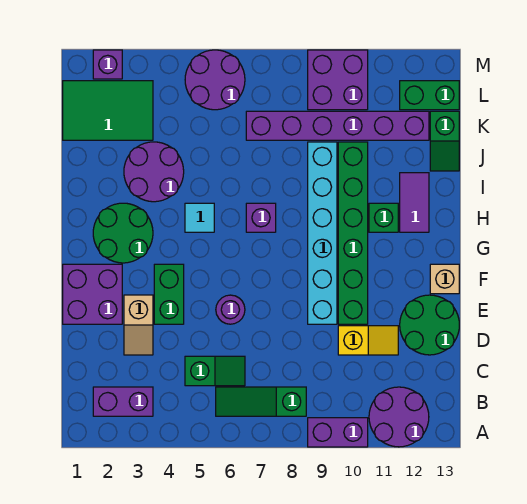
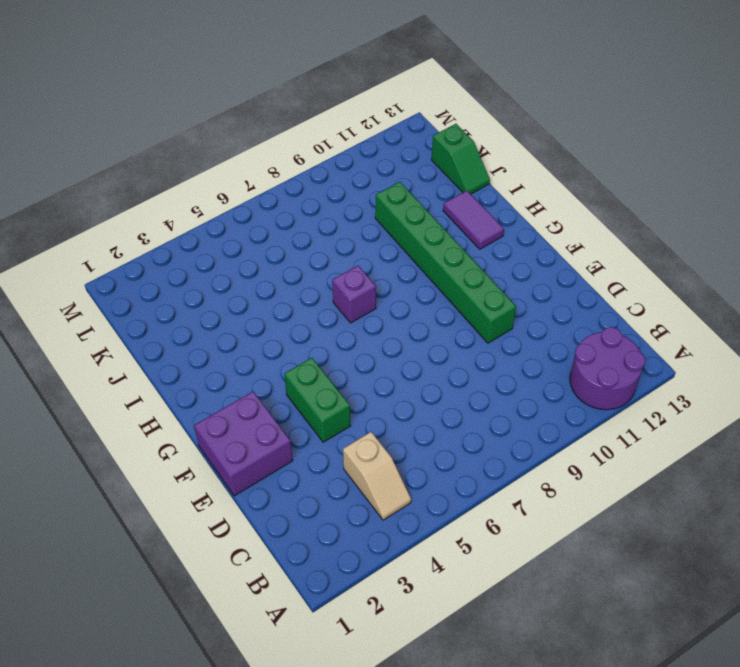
tan slope B4:C4 level 1 top C -> tan slope D3:E3 level 1 top E
none -> purple brick A9:A10 level 1
none -> purple brick B2:B3 level 1
none -> green slope B6:B8 level 1 top 8

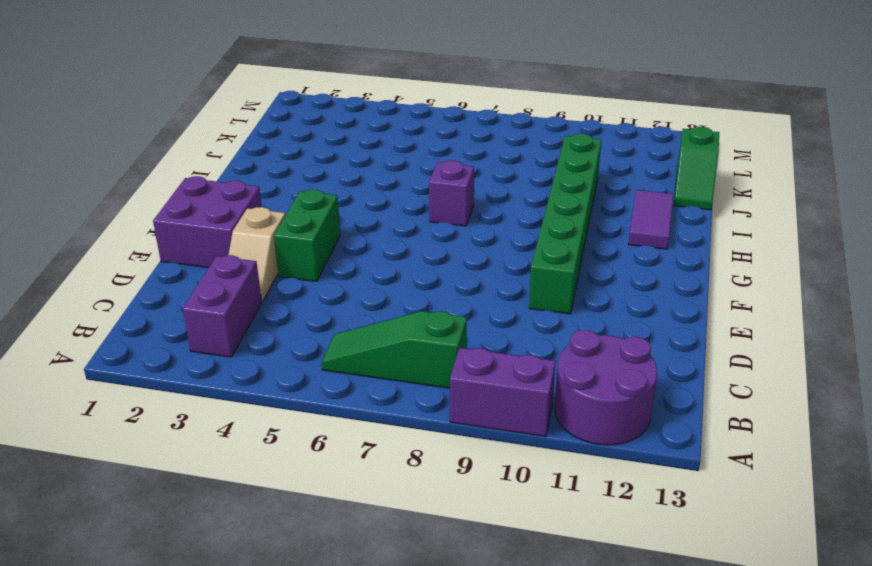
purple brick B3:C3 level 1 -> purple brick B2:B3 level 1
none -> green slope C5:C6 level 1 top 5
none -> yellow slope D10:D11 level 1 top 10
none -> green round brick D12:E13 level 1

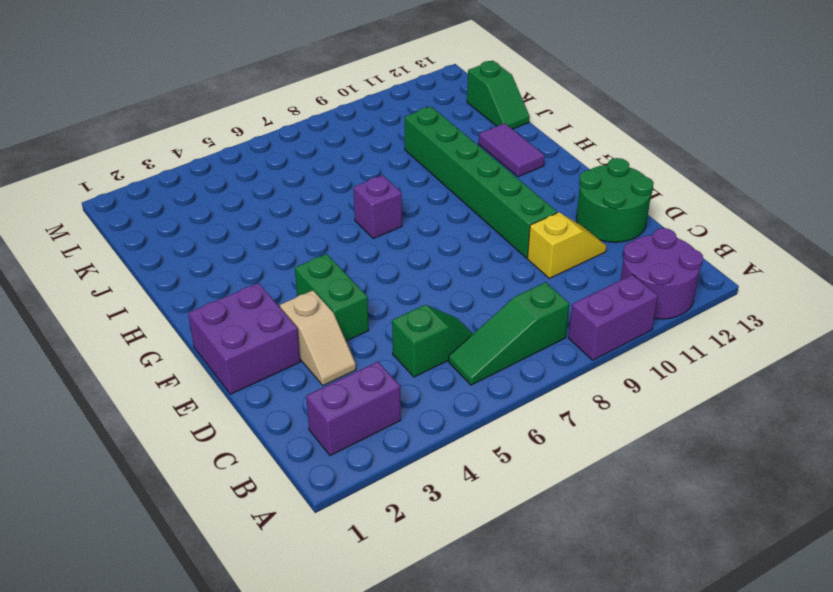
none -> purple round brick E6 level 1
none -> cyan brick E9:J9 level 1
none -> tan brick F13 level 1

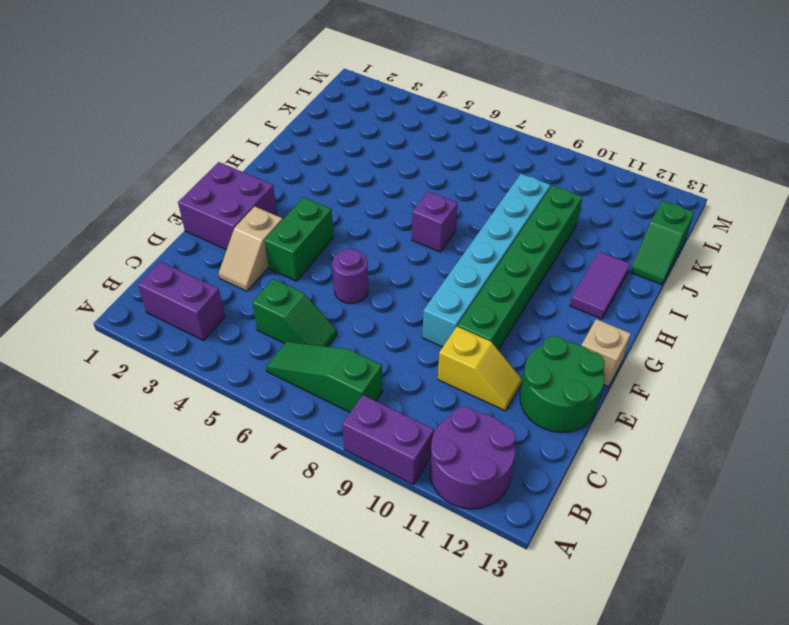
none -> green round brick G2:H3 level 1
none -> cyan tile H5 level 1
none -> green brick H11 level 1

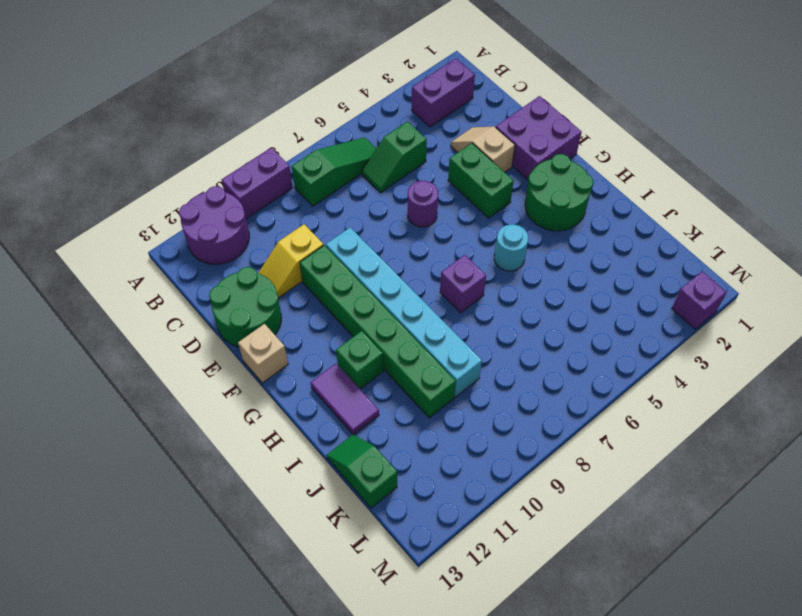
cyan round brick H5 level 1 -> cyan tile H5 level 1
none -> purple round brick I3:J4 level 1
none -> green tile K1:L3 level 1
none -> purple brick K7:K12 level 1

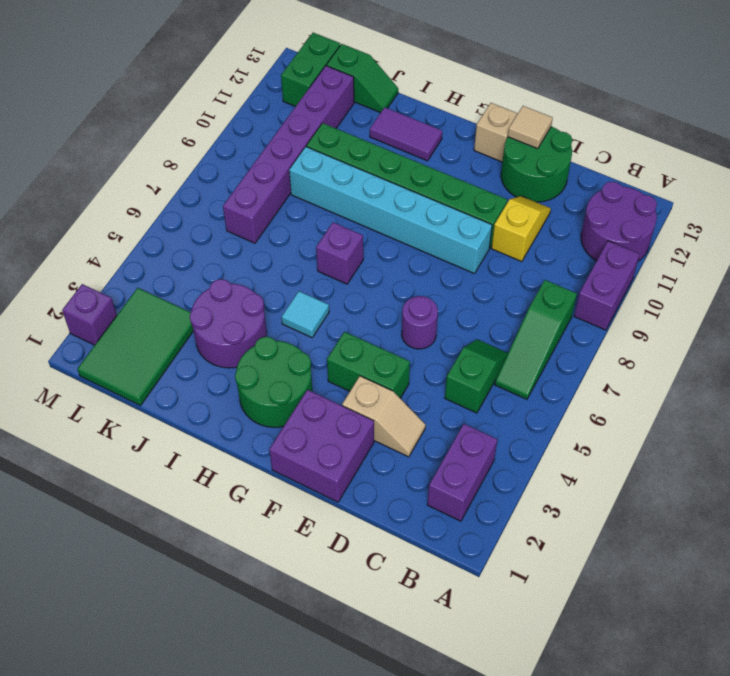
tan tile E13 level 2 -> none
none -> green brick H11 level 1
none -> purple round brick L5:M6 level 1
none -> purple brick L9:M10 level 1

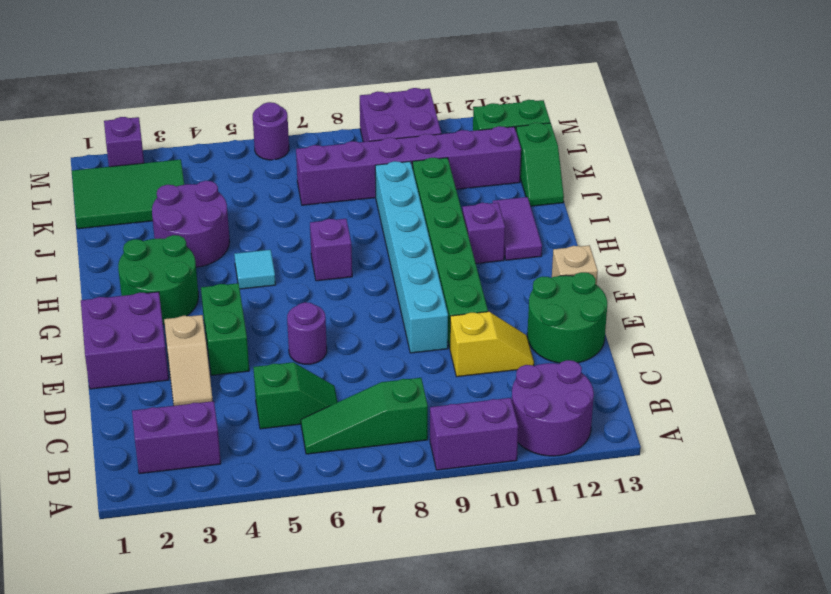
purple brick H11 level 1 -> green brick H11 level 1
purple round brick M6 level 1 -> purple round brick L5:M6 level 1

